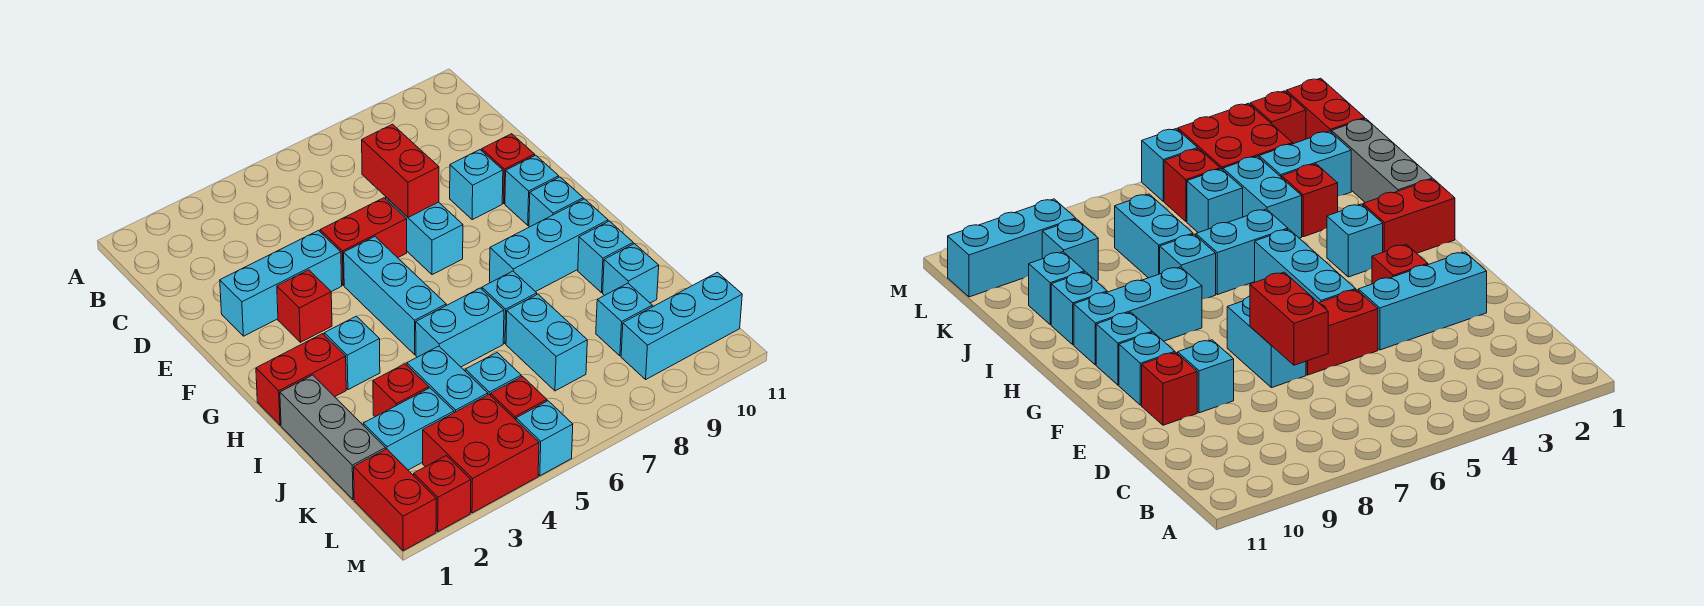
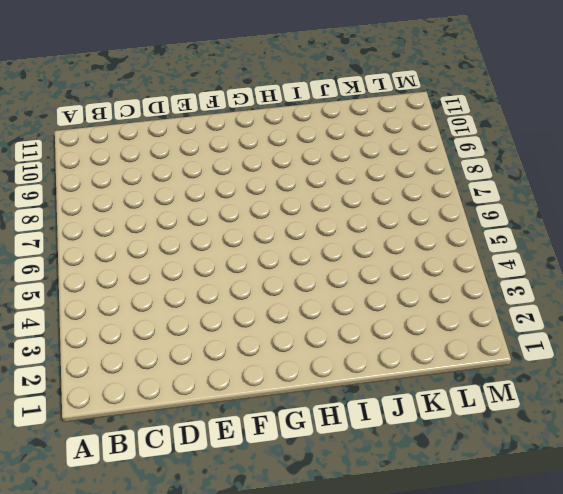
none -> cyan brick E2:E4 level 1
none -> red brick E5:E6 level 1
none -> cyan brick E7:F7 level 1
none -> cyan brick E9 level 1

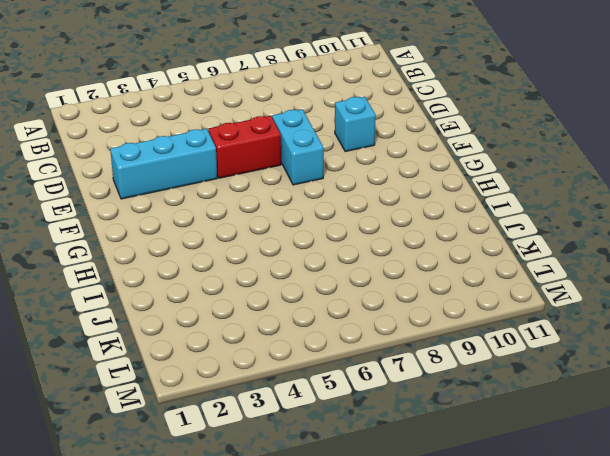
none -> red brick E10 level 1
none -> red brick F3 level 1
none -> cyan brick F5:H5 level 1
none -> cyan brick F10 level 1

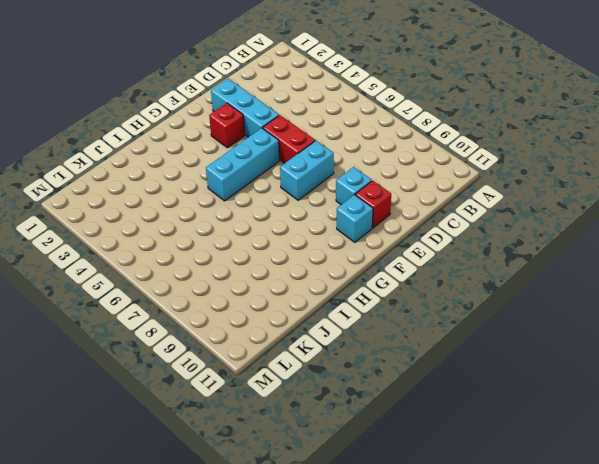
none -> cyan brick G10 level 1
none -> red brick H1:H2 level 1
none -> cyan brick H3 level 1
none -> cyan brick H8:H10 level 1

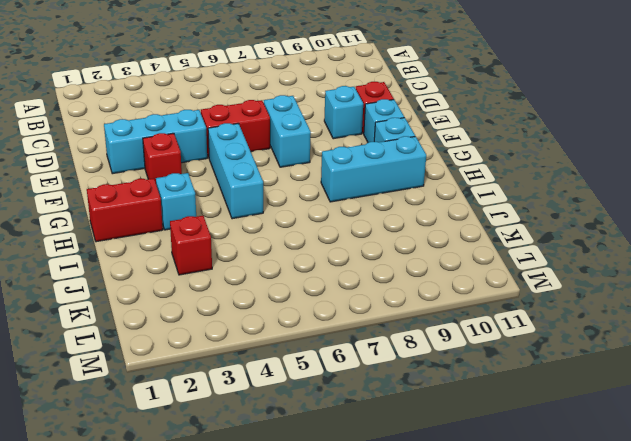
none -> grey brick I1:K1 level 1
none -> cyan brick I5:I6 level 1
none -> cyan brick I7 level 1
none -> cyan brick I10 level 1

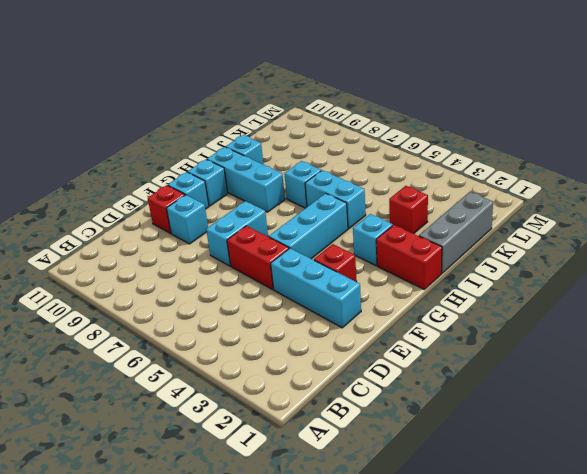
none -> cyan brick J4:K4 level 1
none -> cyan brick J7:K7 level 1
none -> cyan brick J10 level 1
none -> cyan brick K2:K3 level 1

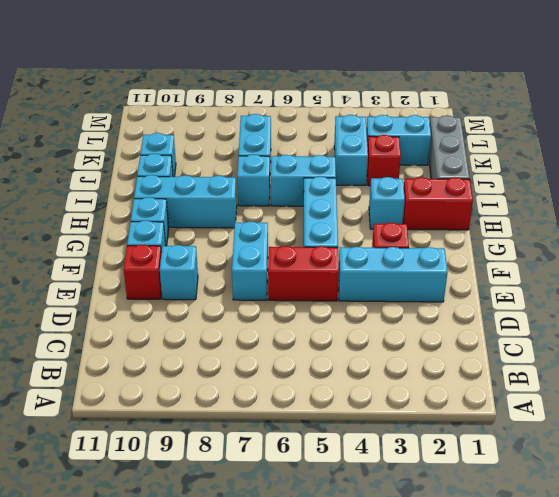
none -> cyan brick K5 level 1
none -> cyan brick K9 level 1
none -> red brick L1:M1 level 1
none -> red brick L3:M4 level 1

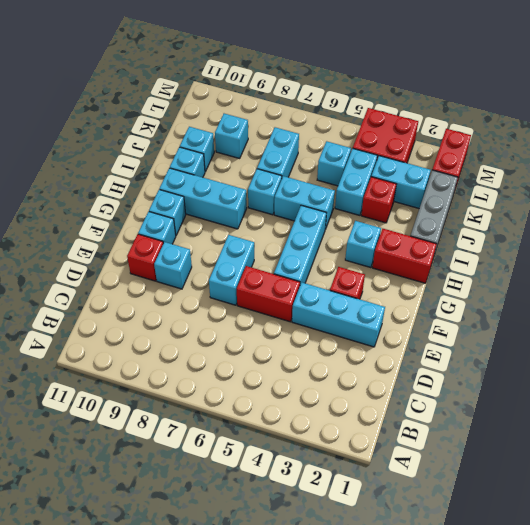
none -> red brick L5 level 1
none -> cyan brick L9:L11 level 1
none -> red brick M2 level 1
none -> cyan brick M5 level 1

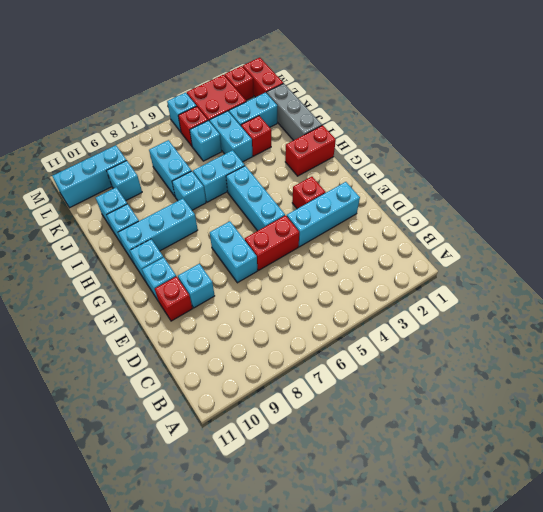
none -> cyan brick H3 level 1
none -> red brick D7:E7 level 2

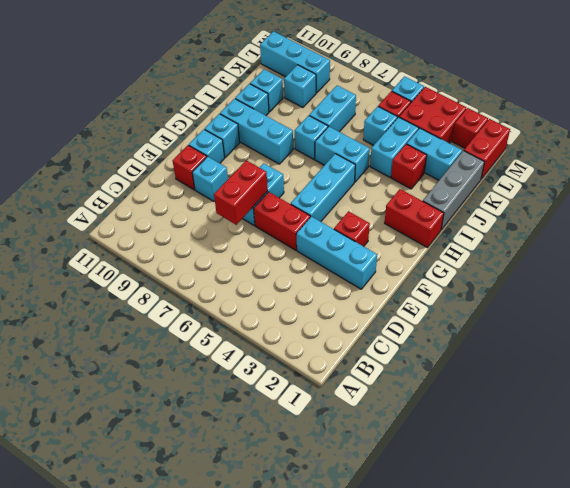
none -> cyan brick H3 level 1

